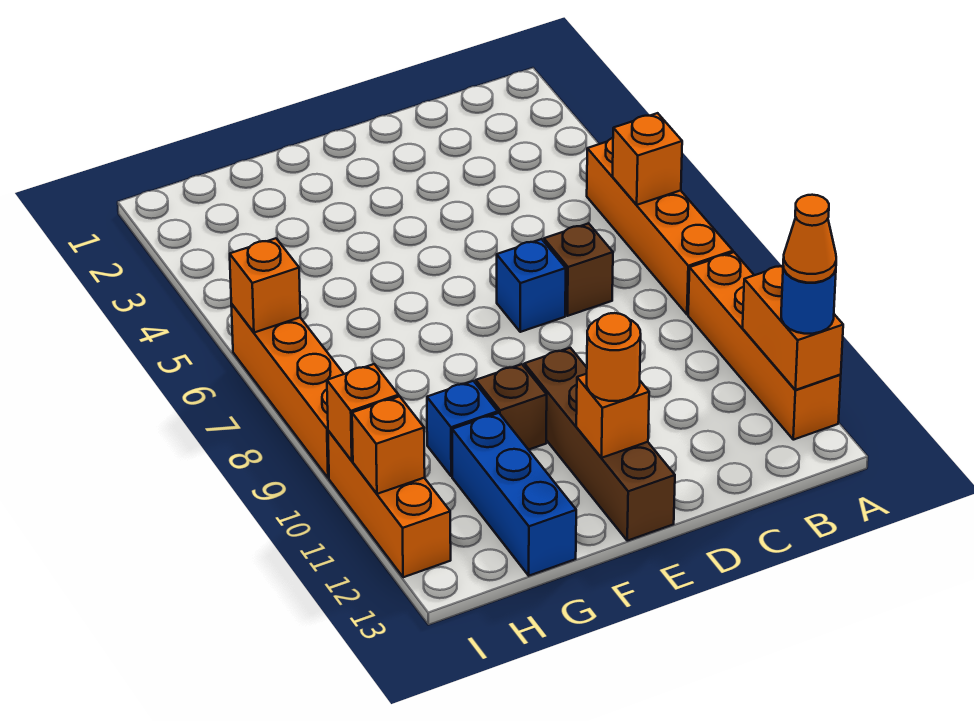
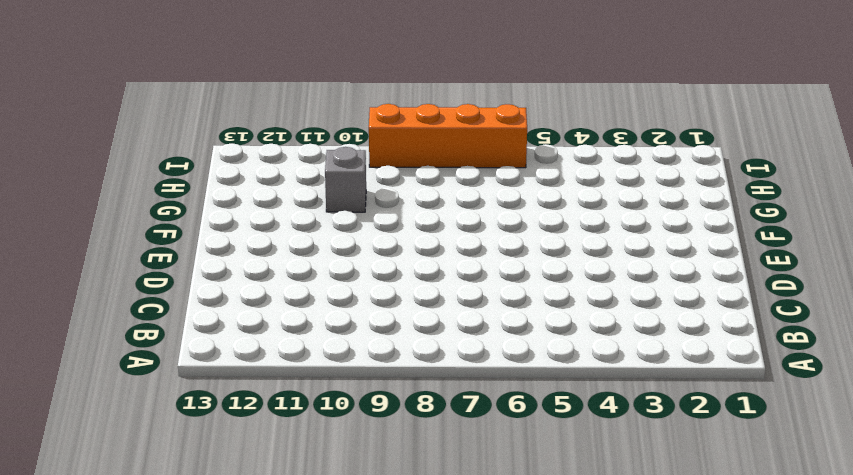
grey brick G10 level 1 -> blue brick G10 level 1
none -> orange brick A5:A8 level 1
none -> orange brick A9:A12 level 1
none -> brown brick C7 level 1

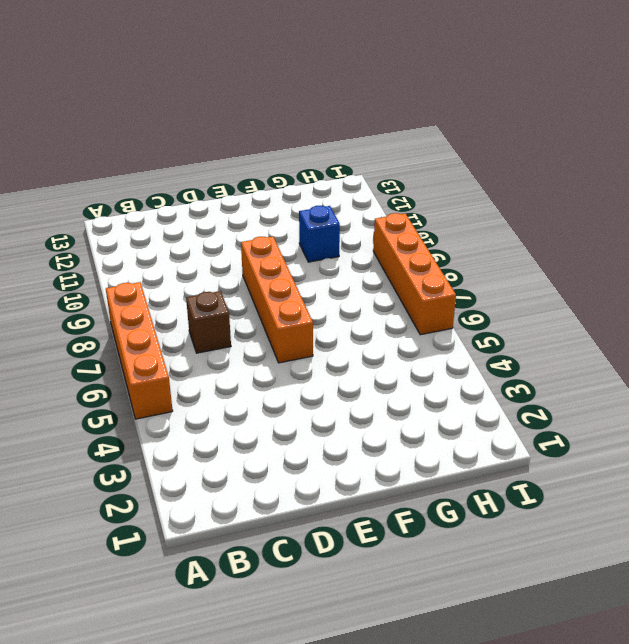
orange brick E6:E9 level 1 -> orange brick A9:A12 level 1
none -> blue brick D7 level 1
none -> brown brick E10:E13 level 1
none -> brown brick F10 level 1

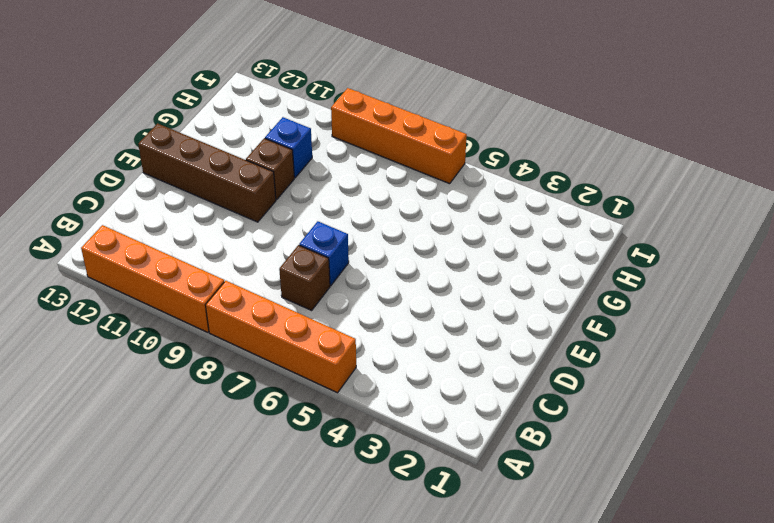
none -> blue brick G11:G13 level 1
none -> orange brick I10:I12 level 1
none -> orange brick A6 level 2

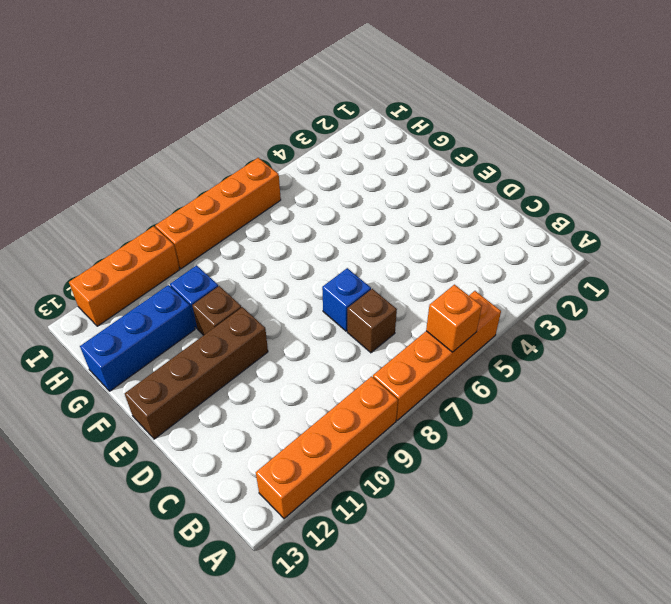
none -> orange brick A11:A12 level 2
none -> orange brick E12 level 2
none -> orange brick I6 level 2

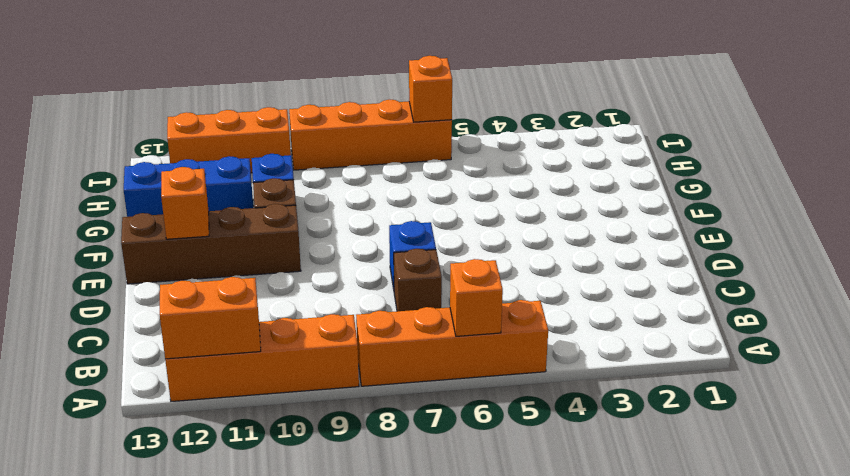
none -> orange brick I10 level 2
none -> orange brick I11 level 2
none -> blue round brick A12 level 3

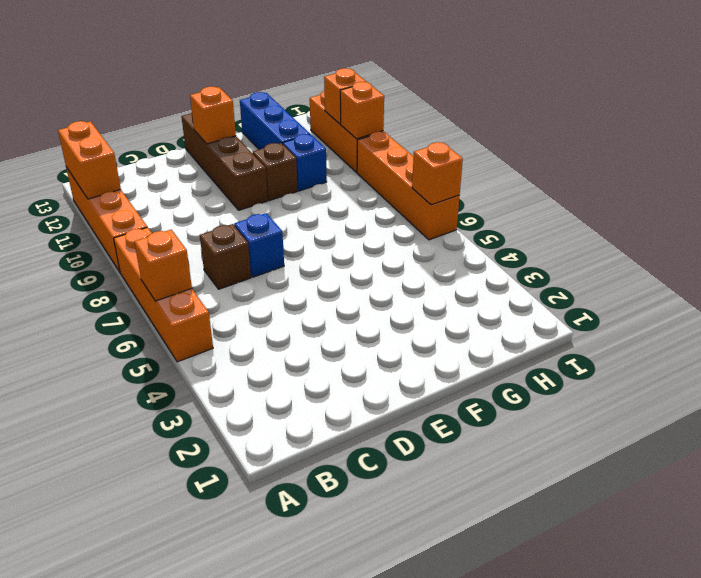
none -> blue round brick A12 level 3
none -> orange round brick E12 level 3
none -> orange cone A12 level 4

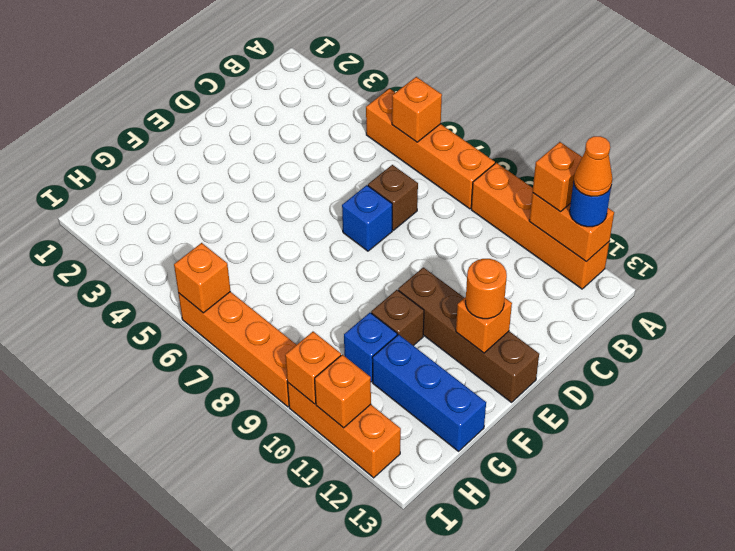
orange brick A11 level 3 -> none

